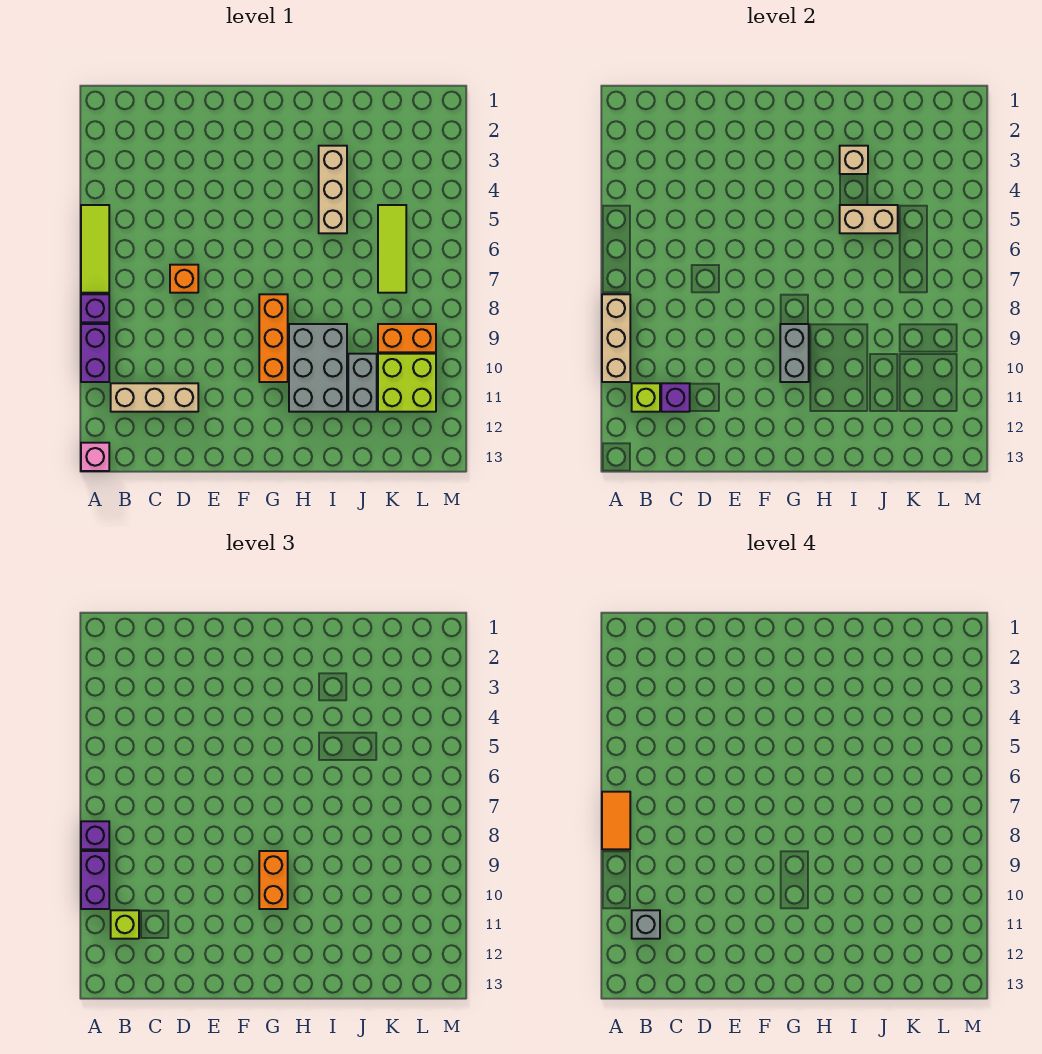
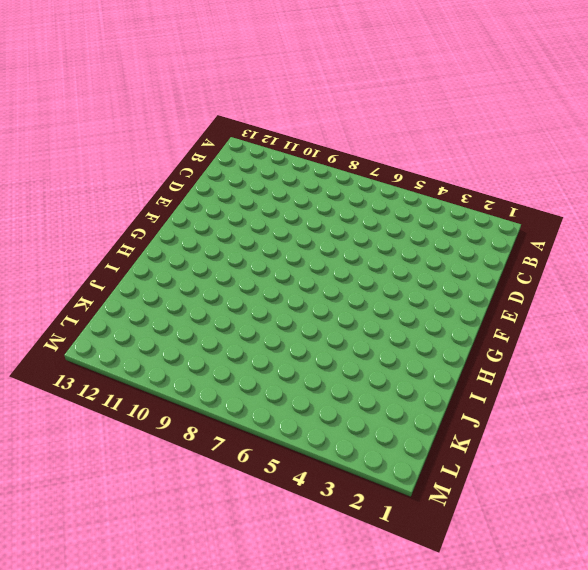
none -> lime tile A5:A7 level 1
none -> purple brick A8 level 1
none -> purple brick A9:A10 level 1

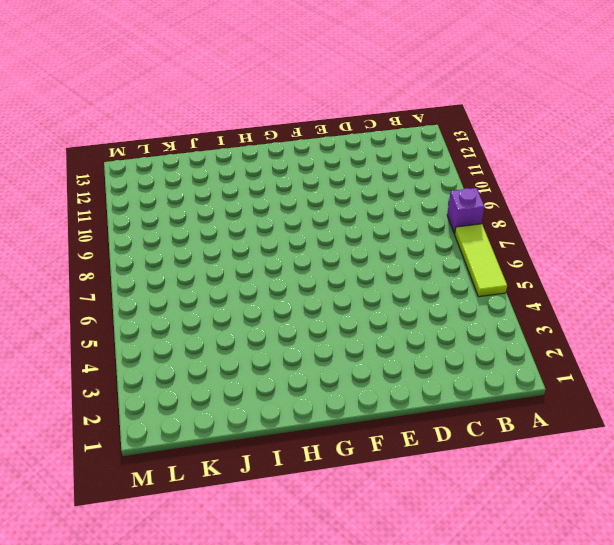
none -> purple brick A9:A10 level 1
none -> pink brick A13 level 1
none -> tan brick B11:D11 level 1

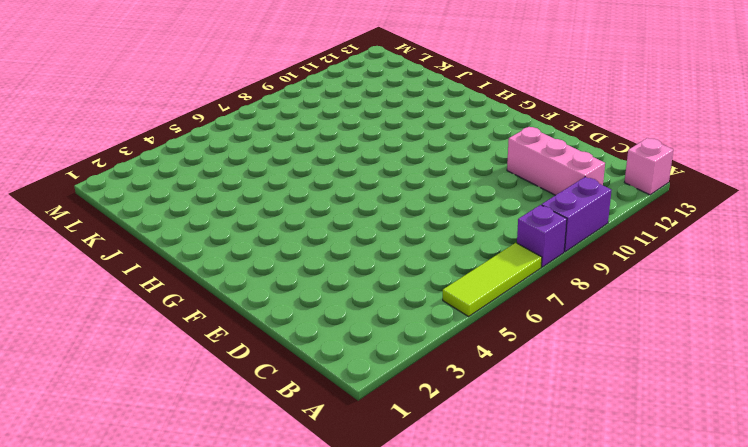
pink brick B11:D11 level 1 -> tan brick B11:D11 level 1
none -> orange brick D7 level 1
none -> orange brick G8:G10 level 1
none -> grey brick H9:I11 level 1

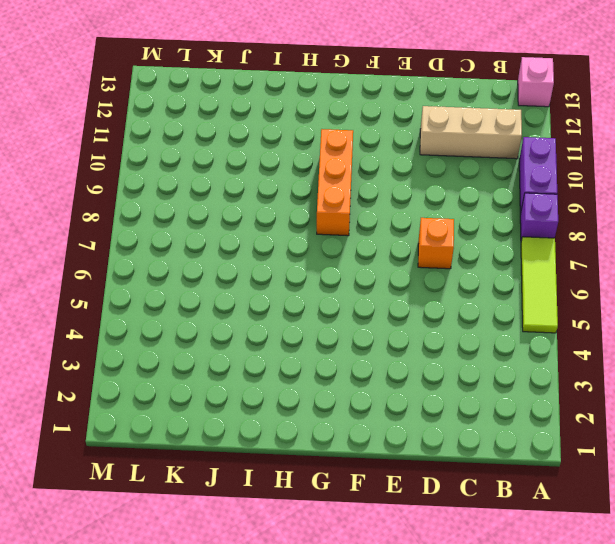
none -> grey brick H9:I11 level 1
none -> tan brick I3:I5 level 1
none -> grey brick J10:J11 level 1

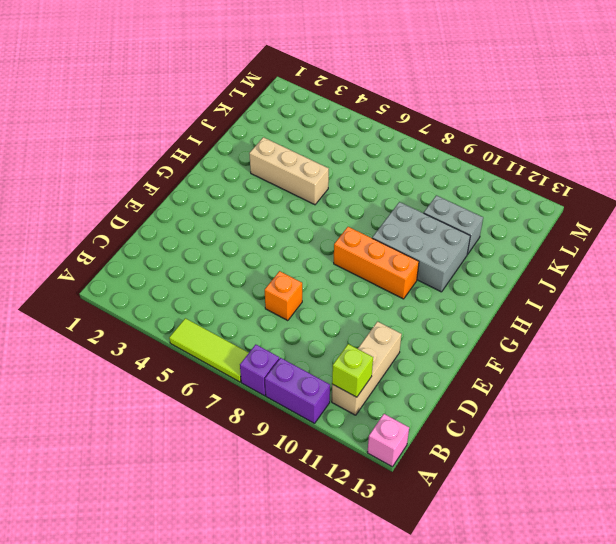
none -> lime tile K5:K7 level 1
none -> orange brick K9:L9 level 1
none -> lime brick K10:L11 level 1

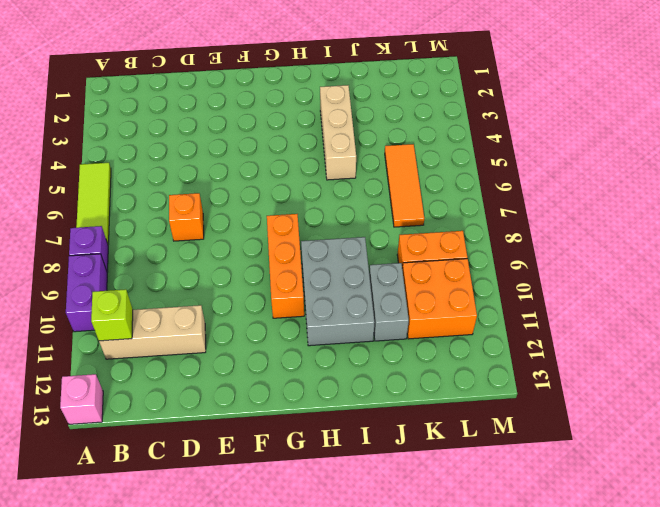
orange tile K5:K7 level 1 -> lime tile K5:K7 level 1
orange brick K10:L11 level 1 -> lime brick K10:L11 level 1
none -> tan brick A8:A10 level 2
none -> purple brick C11 level 2
none -> grey brick G9:G10 level 2

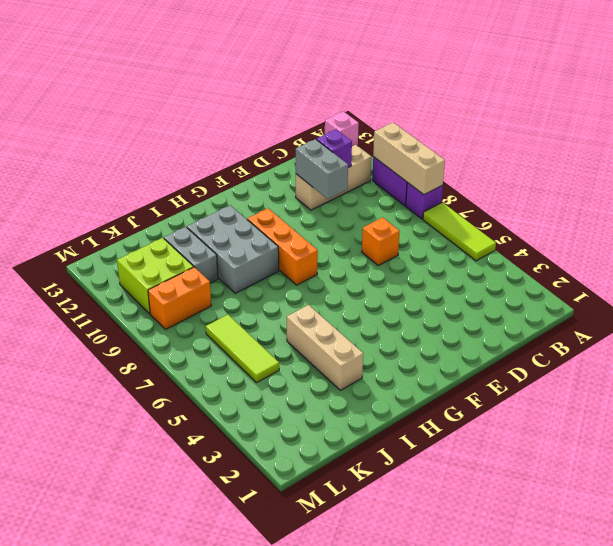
grey brick D10:D11 level 2 -> grey brick G9:G10 level 2
none -> lime brick B11 level 2
none -> tan brick I3 level 2
none -> tan brick I5:J5 level 2

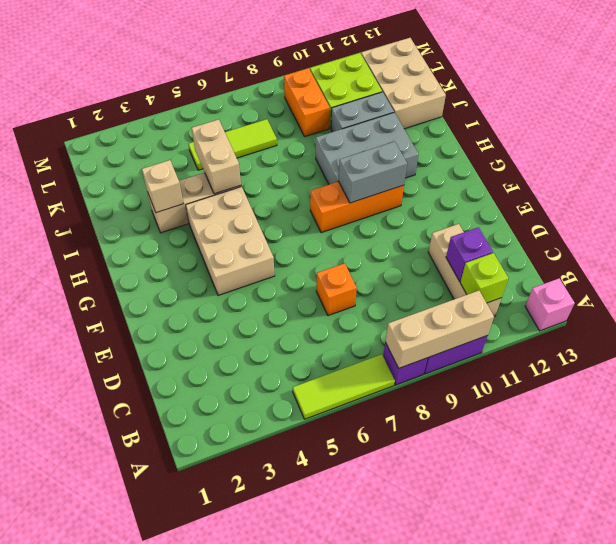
tan brick F4:H5 level 1 -> none
tan brick J12:L13 level 1 -> none
none -> purple brick A8 level 3
none -> purple brick A9:A10 level 3
none -> lime brick B11 level 3

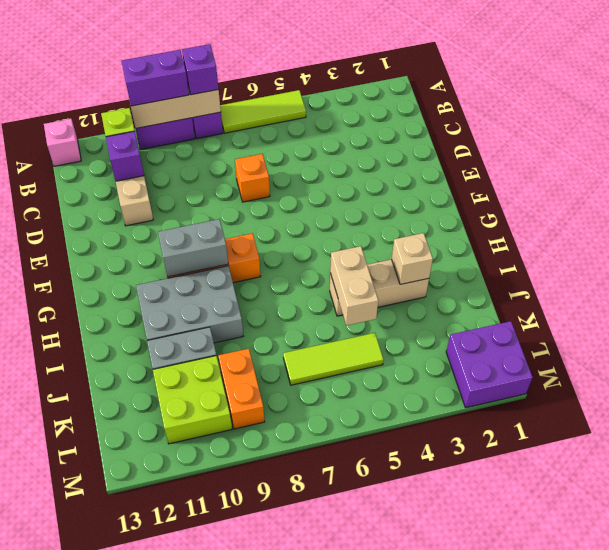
purple brick L1:M2 level 1 -> none
none -> lime brick B11 level 3
none -> orange brick G9:G10 level 3
none -> orange tile A7:A8 level 4

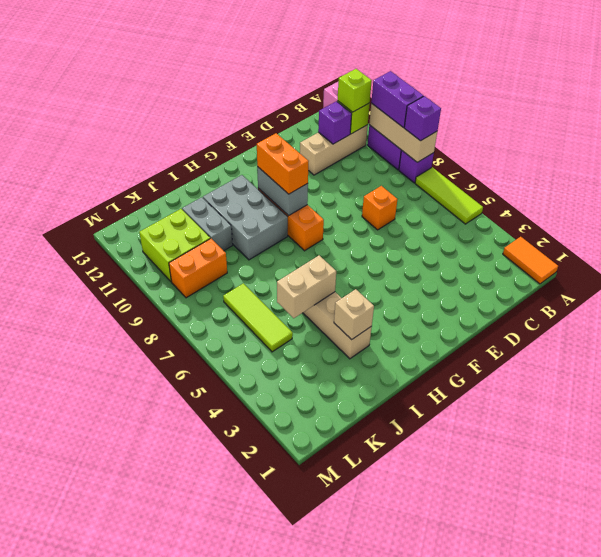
orange tile A1:A2 level 1 -> orange tile A7:A8 level 4
none -> grey brick B11 level 4

